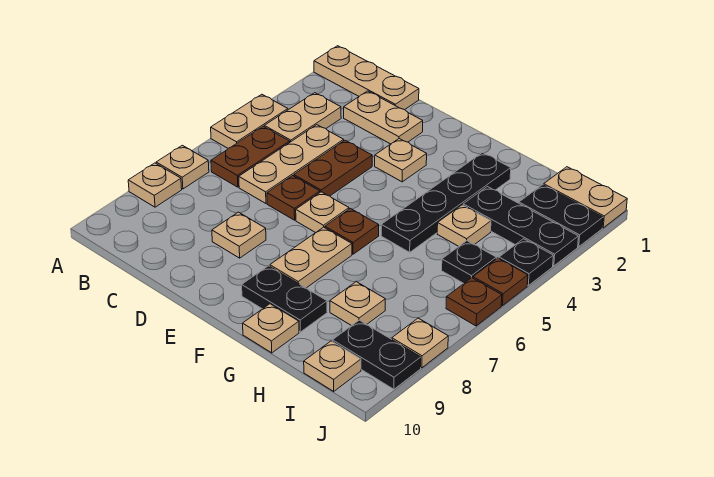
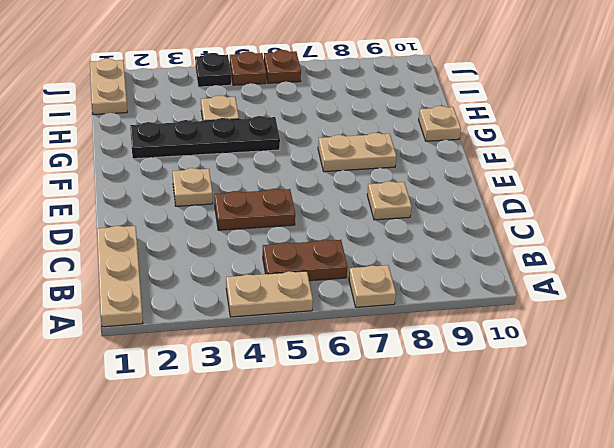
none -> tan plate A8 level 1
none -> tan plate B3:B4 level 1
none -> tan plate C2:D2 level 1
none -> tan plate C4:C6 level 1

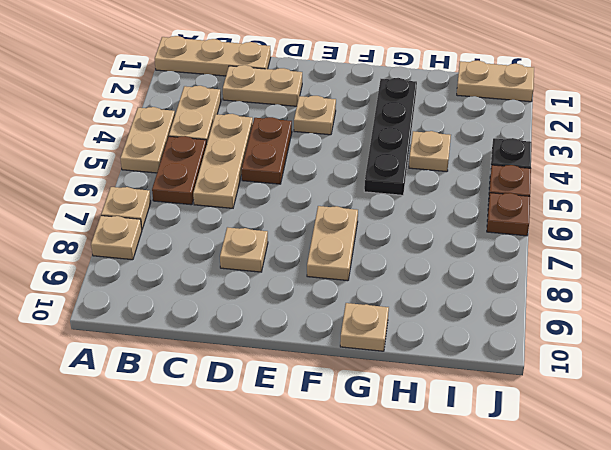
none -> brown plate D6 level 1
none -> tan plate E6 level 1
none -> brown plate F6 level 1
none -> black plate F9:G9 level 1

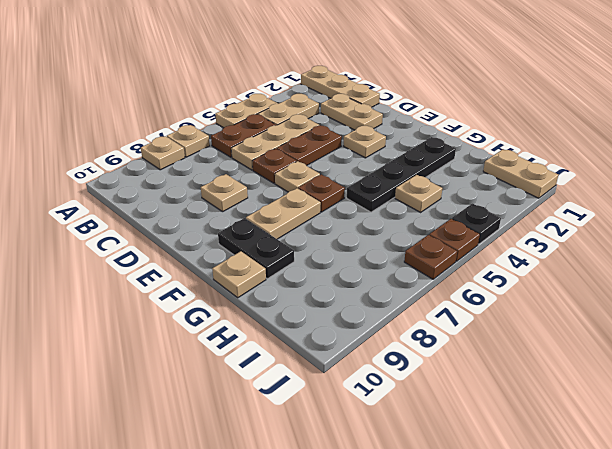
none -> black plate H3:J3 level 1
none -> tan plate H8 level 1
none -> black plate I2:J2 level 1
none -> black plate I5 level 1

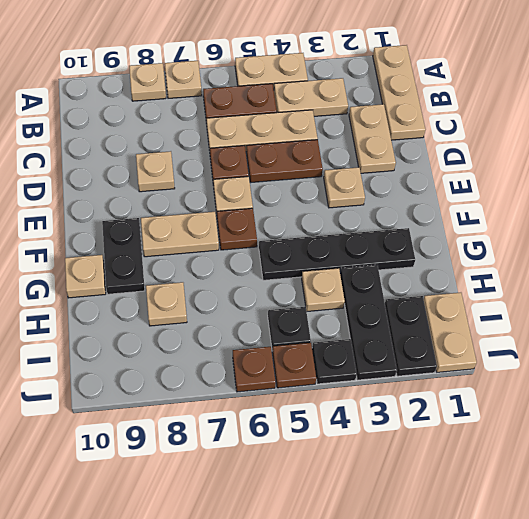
none -> black plate I9:J9 level 1
none -> tan plate I10 level 1
none -> tan plate J8 level 1

